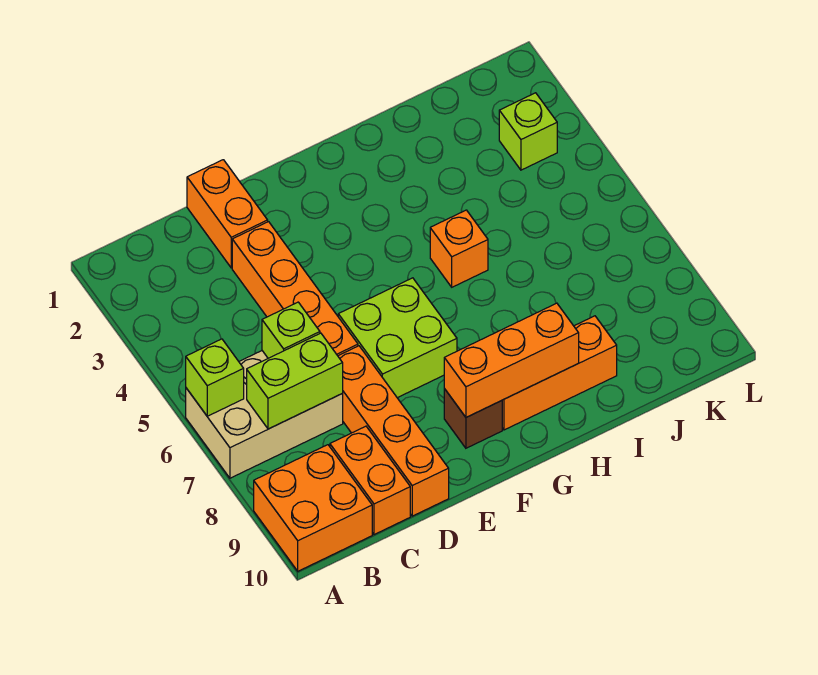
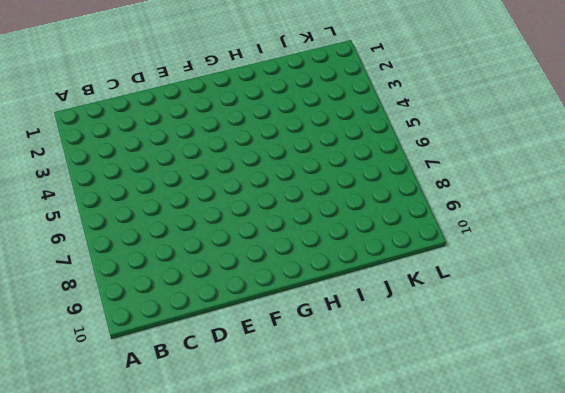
none -> tan brick A6:C7 level 1
none -> orange brick A9:B10 level 1
none -> orange brick C9:C10 level 1

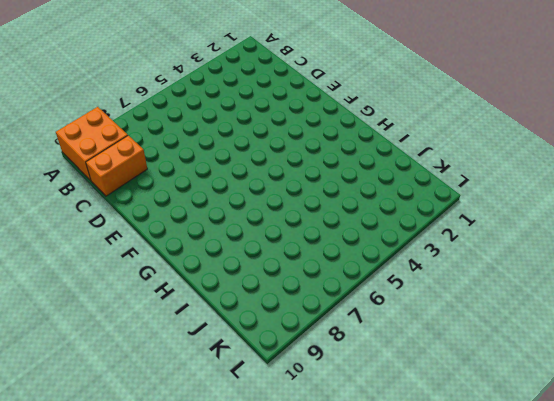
none -> tan brick A6:C7 level 1
none -> orange brick D1:D2 level 1
none -> orange brick D3:D6 level 1

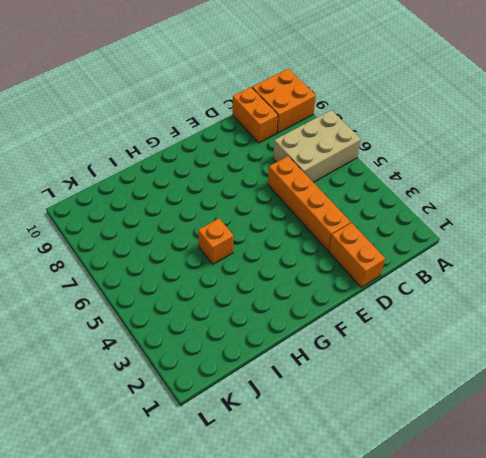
none -> orange brick D7:D10 level 1
none -> lime brick E6:F7 level 1
none -> brown brick F9 level 1

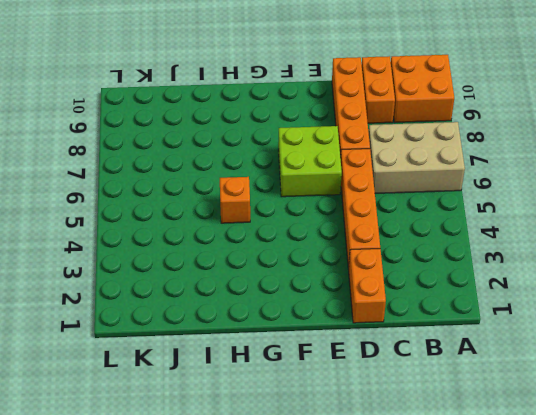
none -> brown brick F9 level 1
none -> orange brick G9:I9 level 1
none -> lime brick K3 level 1

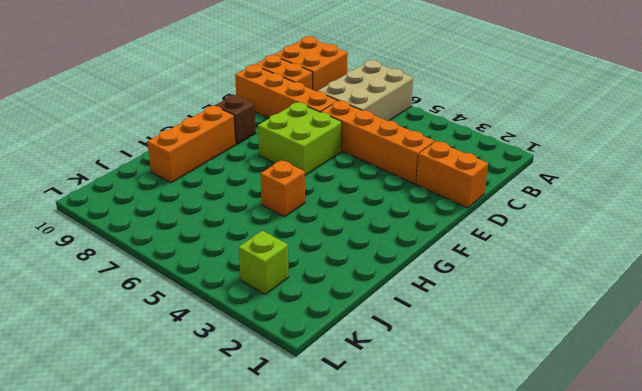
none -> lime brick A6 level 2
none -> lime brick B7:C7 level 2
none -> lime brick C6 level 2

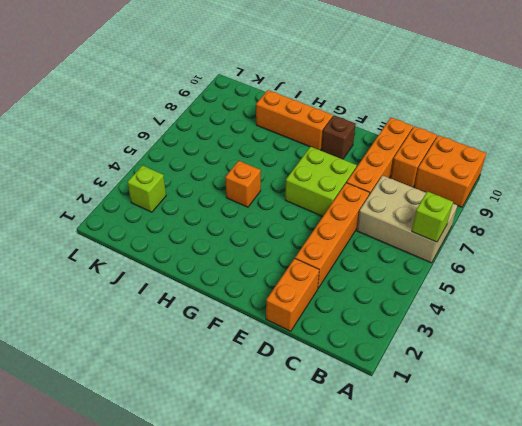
none -> lime brick B7:C7 level 2
none -> lime brick C6 level 2
none -> orange brick F9:H9 level 2

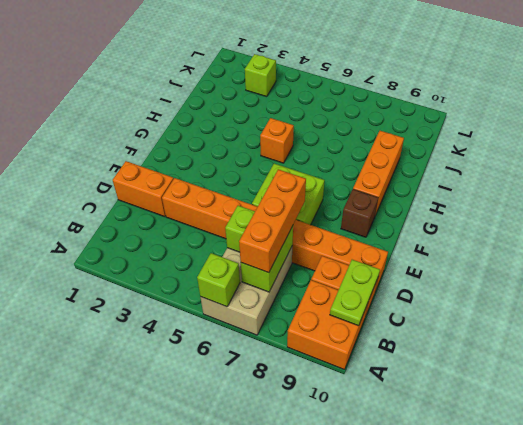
orange brick B7:D7 level 3 -> orange brick F9:H9 level 2
lime plate B10:C10 level 2 -> none

